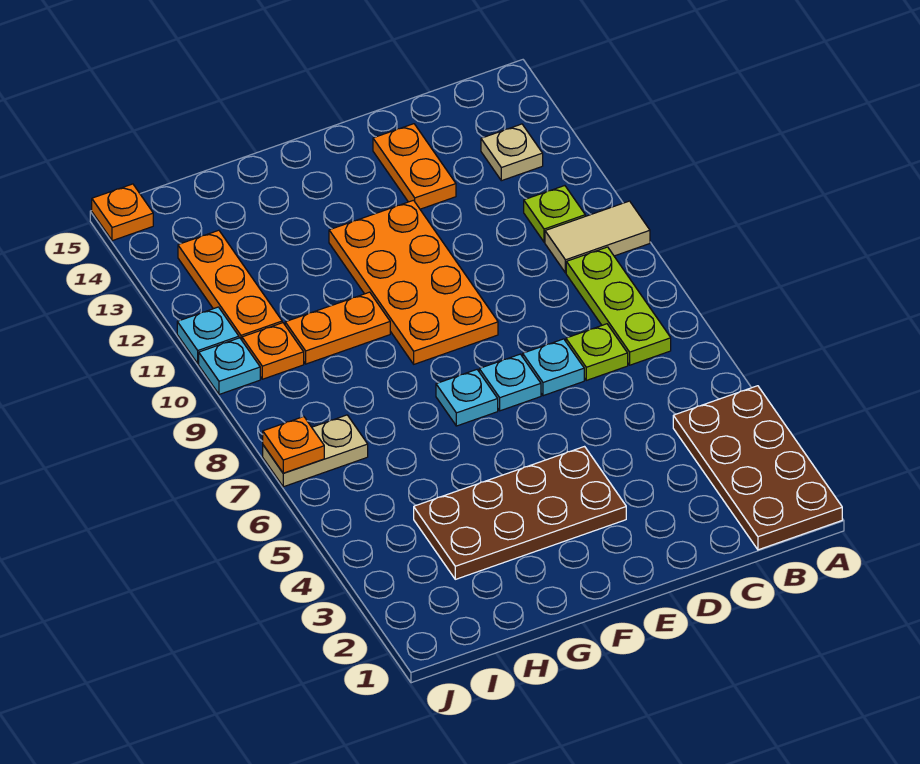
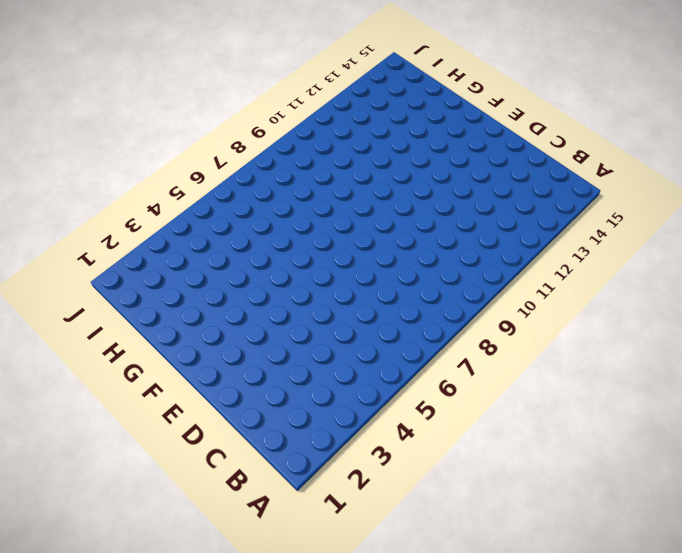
none -> brown plate A1:B4 level 1
none -> tan tile A10:B10 level 1
none -> lime plate B7:B9 level 1

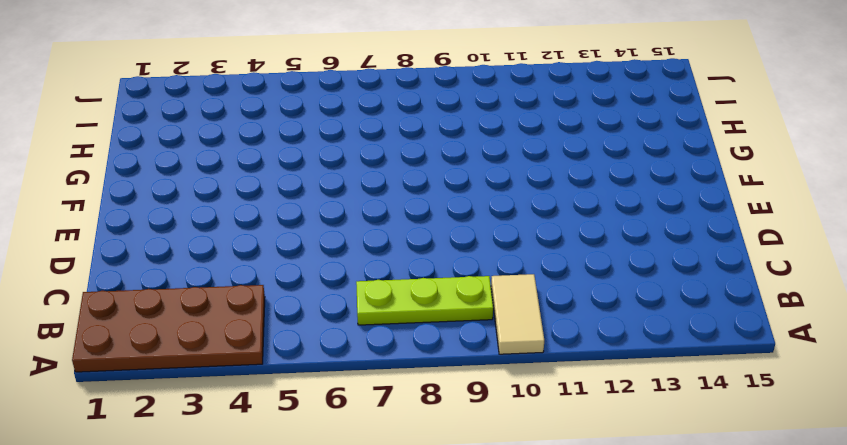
none -> lime plate B11 level 1
none -> tan plate B13 level 1
none -> lime plate C7 level 1

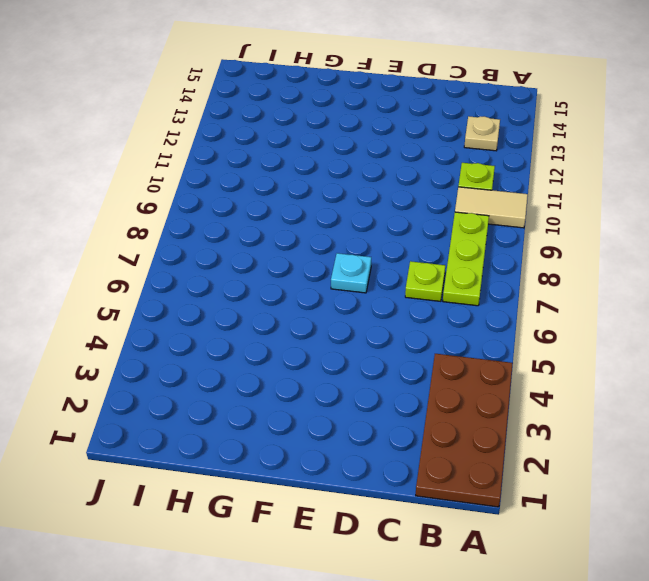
none -> cyan plate D7 level 1
none -> orange plate D13:D14 level 1
none -> brown plate E3:H4 level 1

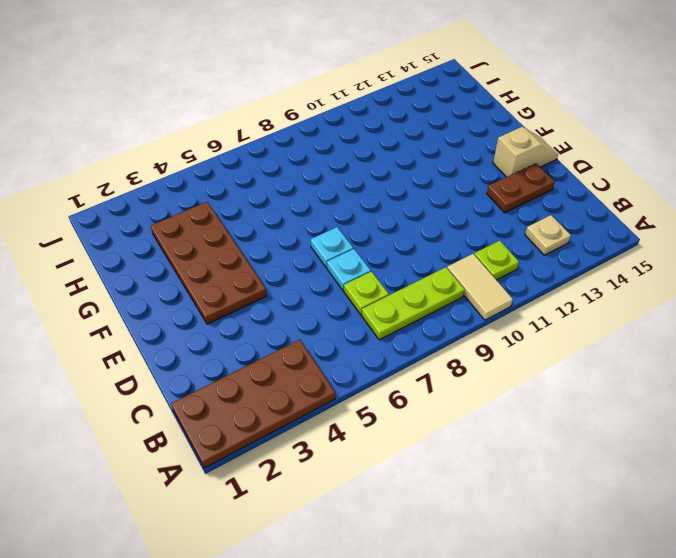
brown plate D13:D14 level 1 -> orange plate D13:D14 level 1
tan slope E14:E15 level 1 top 14 -> none
none -> orange plate E9:F12 level 1
none -> cyan plate F7 level 1
none -> orange plate G10:H10 level 1

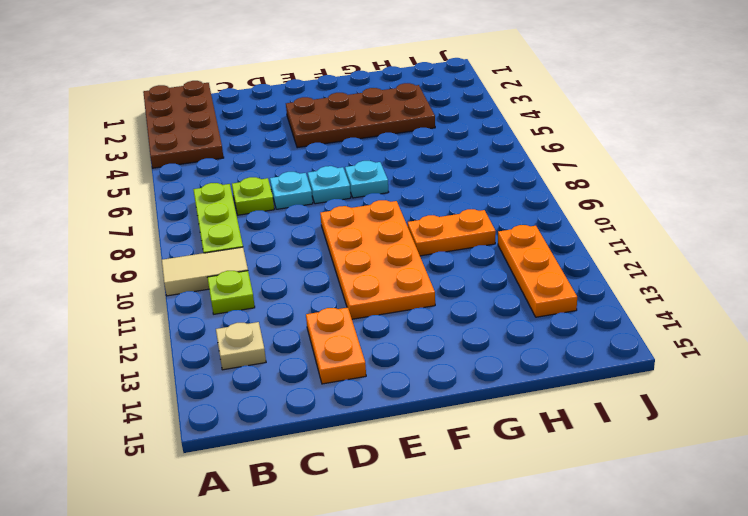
none -> tan plate I7:J7 level 1
none -> orange plate I10 level 1
none -> cyan plate J10 level 1

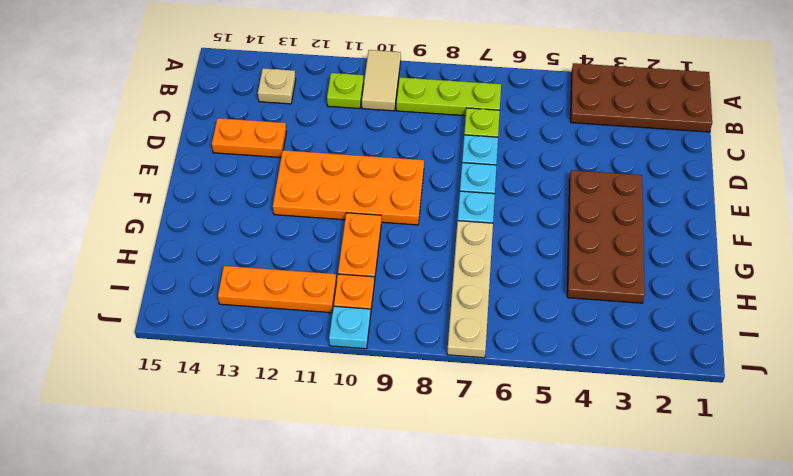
tan plate G7:J7 level 1 -> tan plate I7:J7 level 1
none -> cyan plate J11 level 1
none -> orange plate J15 level 1
none -> orange plate J7 level 2

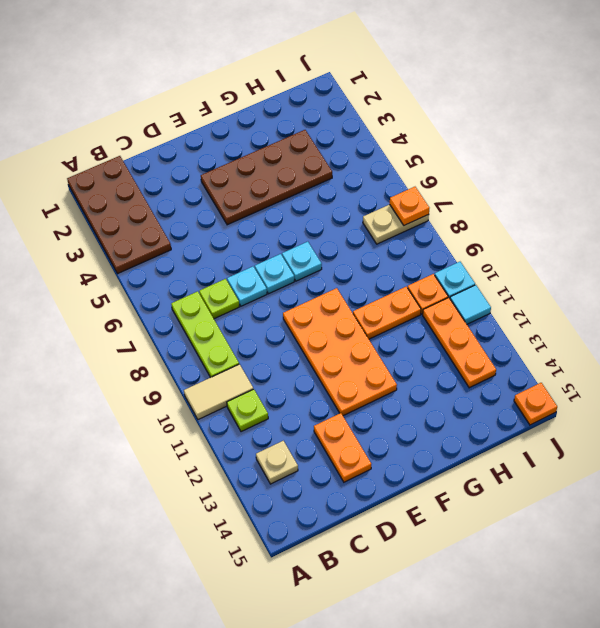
cyan tile J11 level 1 -> cyan plate J11 level 1

